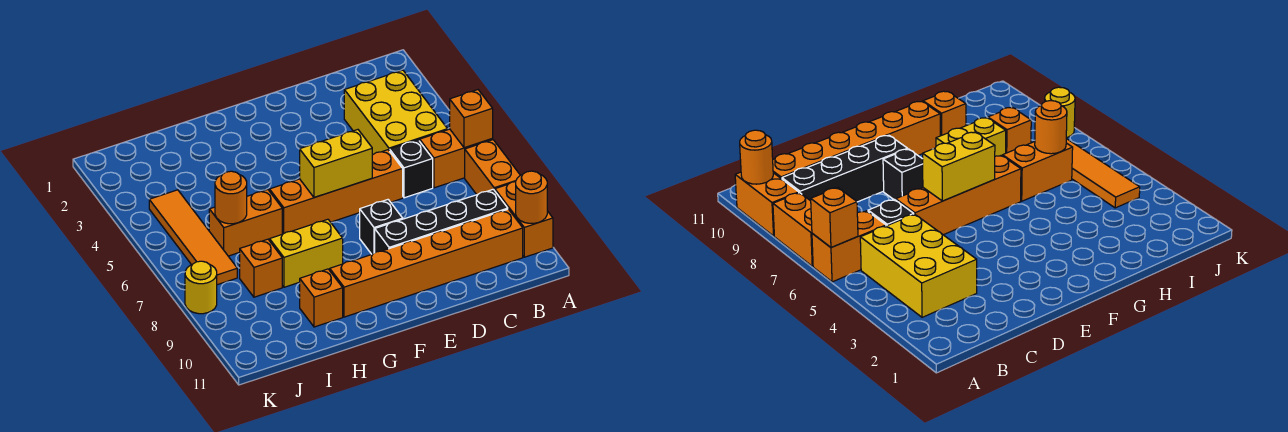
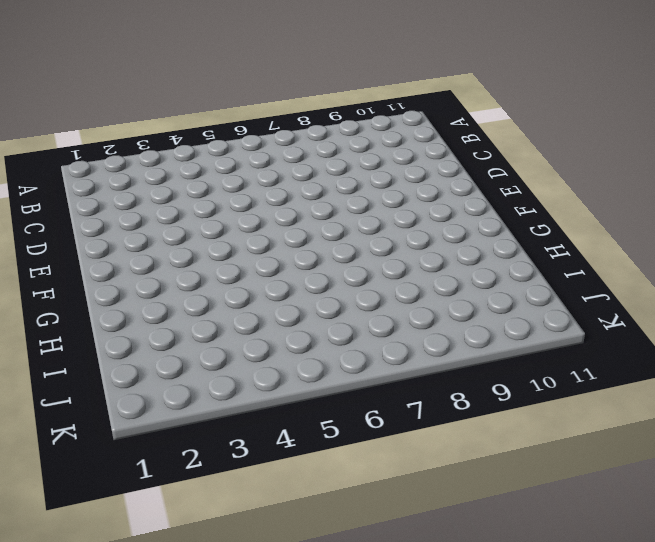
none -> orange brick A6:B6 level 1
none -> orange brick A7:A8 level 1
none -> orange brick A9:A10 level 1

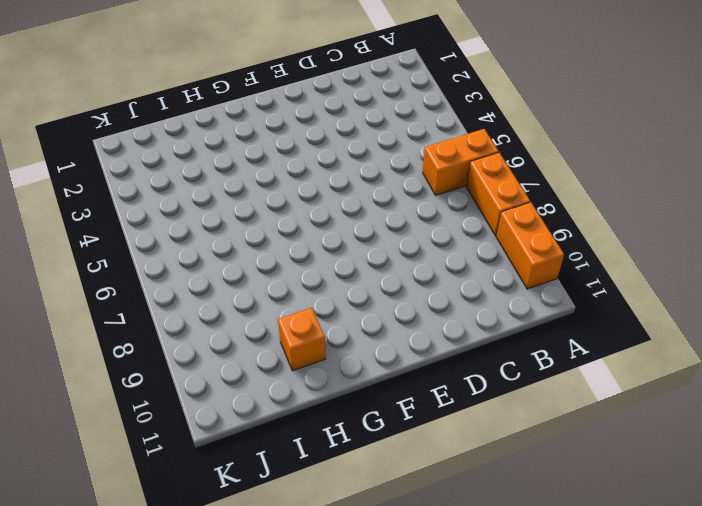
none -> yellow brick B3:C5 level 1
none -> black brick B9:E9 level 1
none -> orange brick B10:G10 level 1

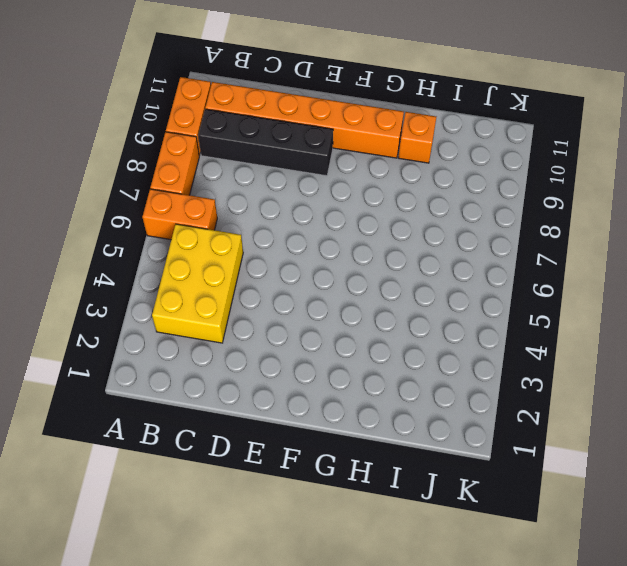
none -> black brick C6 level 1
none -> orange brick D6:G6 level 1
none -> black brick E8 level 1

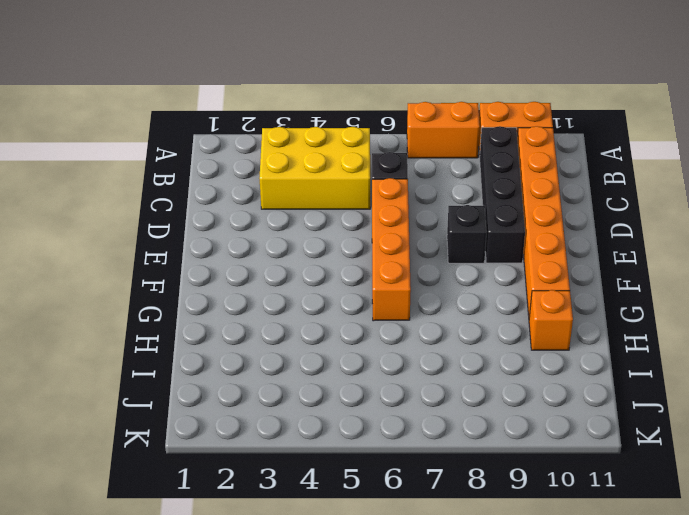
none -> orange brick A6:B6 level 1
none -> yellow brick G8:H8 level 1
none -> orange brick H6:I6 level 1

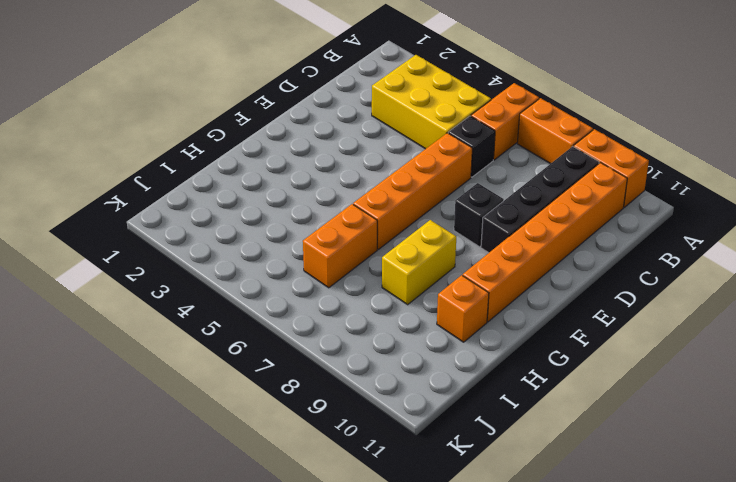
none -> orange brick I8 level 1
none -> orange tile J4:J7 level 1
none -> yellow round brick K8 level 1

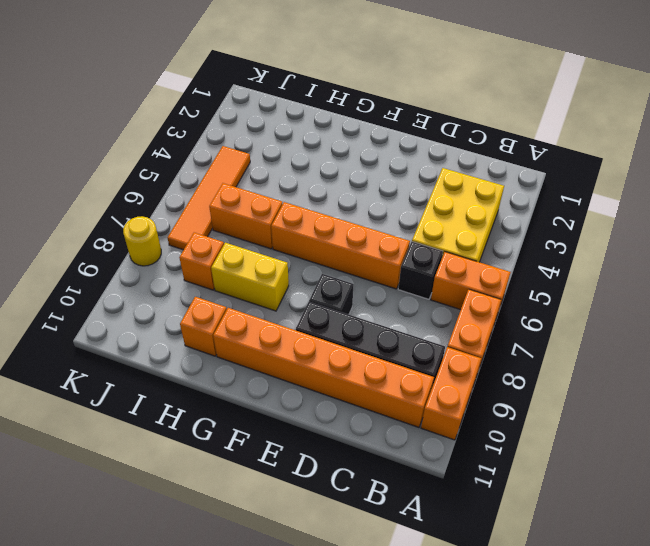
none -> orange brick A6 level 2
none -> orange round brick A10 level 2
none -> yellow brick E6:F6 level 2

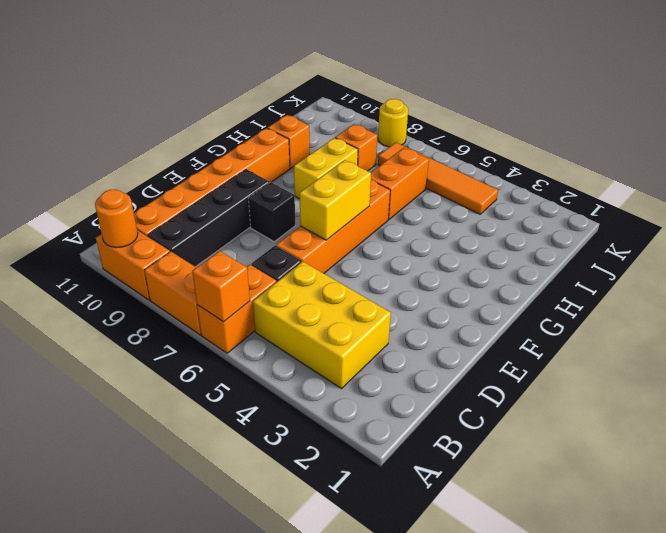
none -> orange round brick I6 level 2

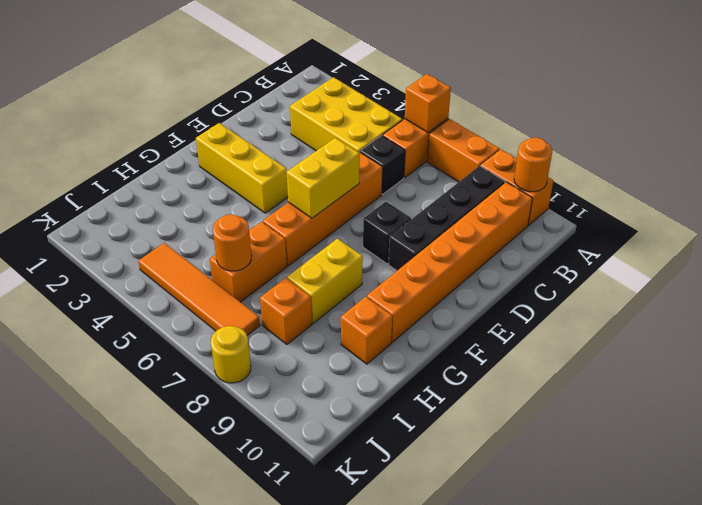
yellow brick F2:F4 level 1 -> none

